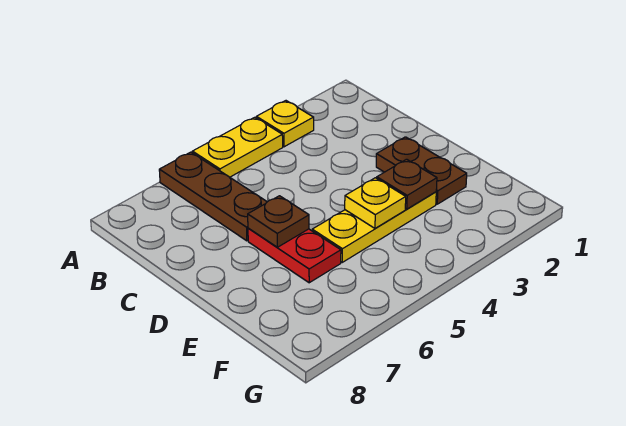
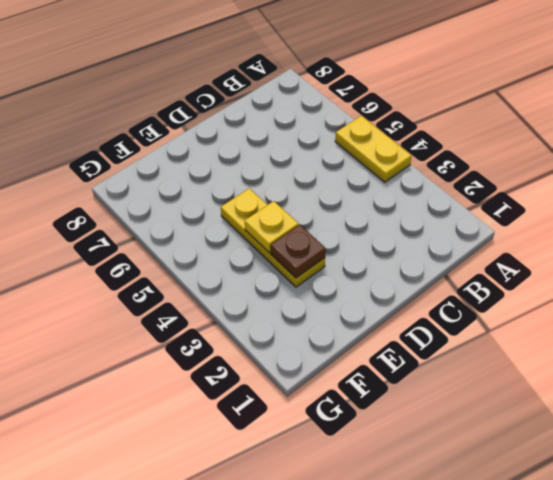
none -> yellow plate A3 level 1
none -> brown plate A6:C6 level 1

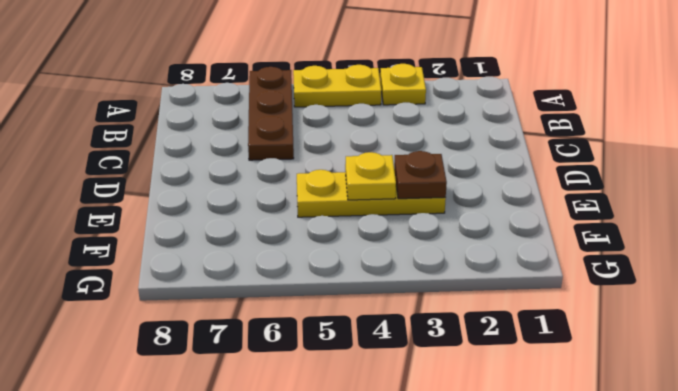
none -> brown plate D2:E2 level 1
none -> red plate D6:E6 level 1

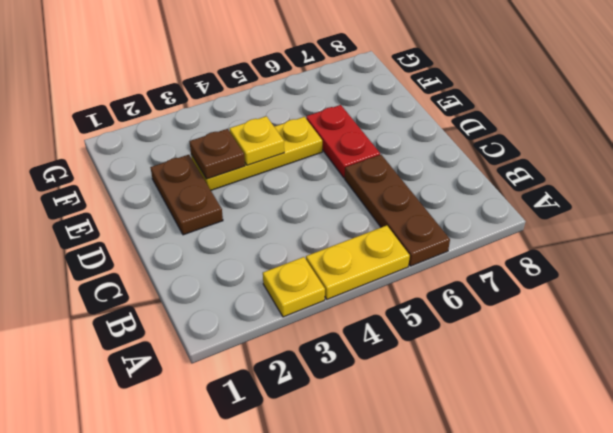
none -> brown plate D6 level 2

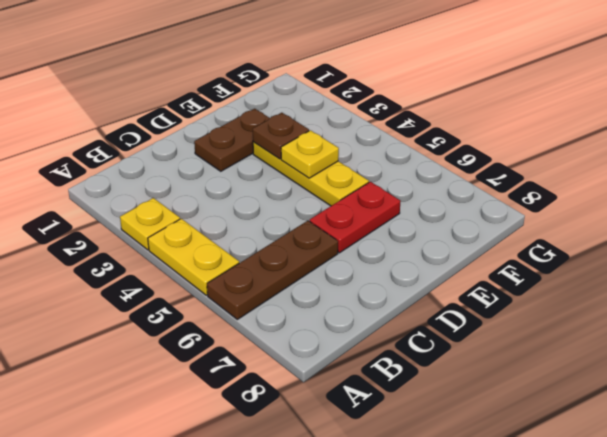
none -> brown plate D6 level 2

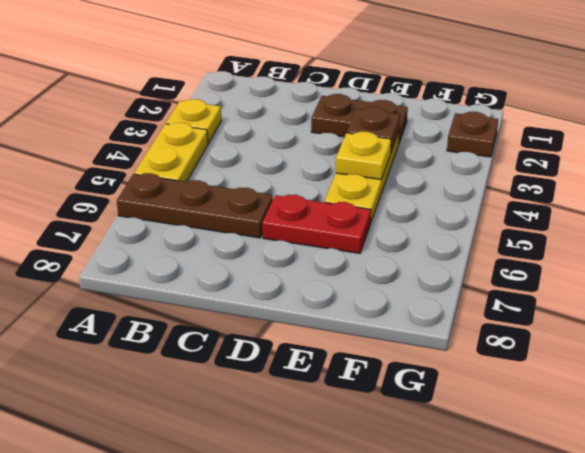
brown plate G2 level 1 -> brown plate D6 level 2

